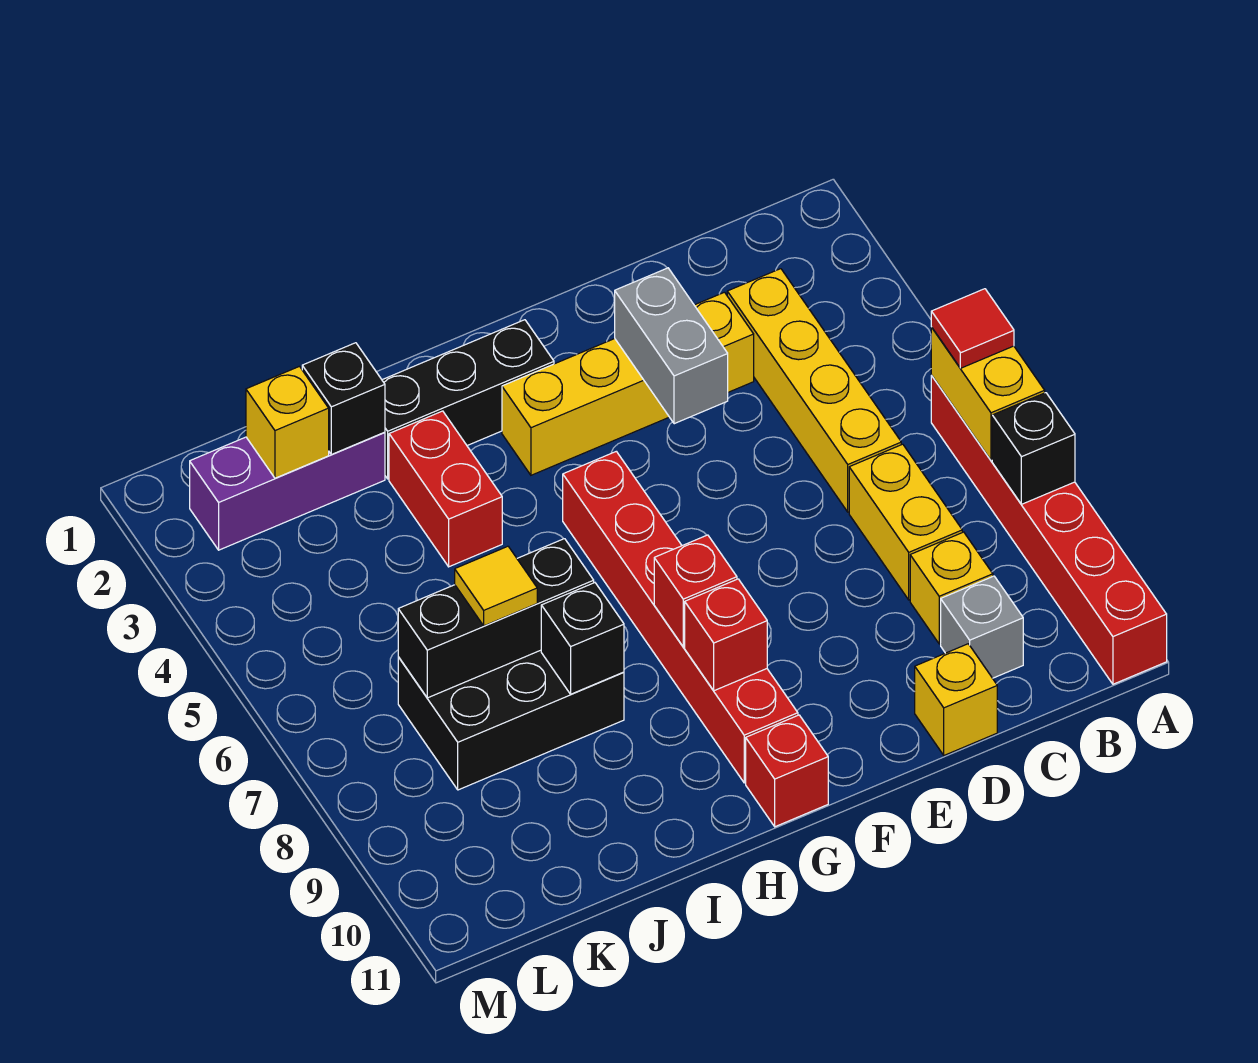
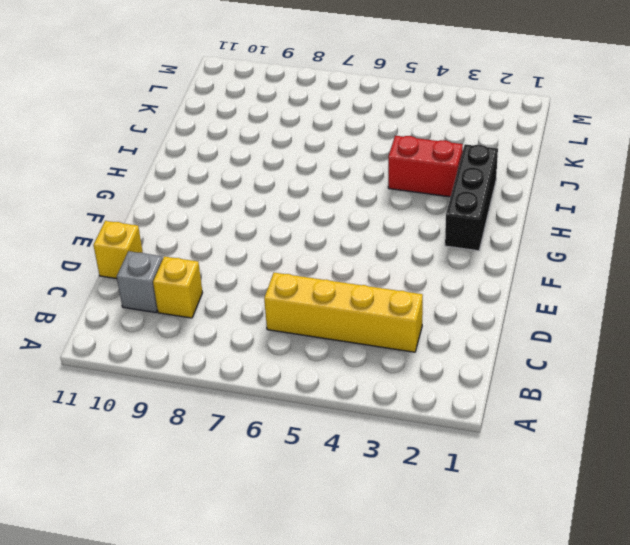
none -> red brick A6:A11 level 1
none -> yellow brick C7:C8 level 1
none -> yellow brick D3:G3 level 1

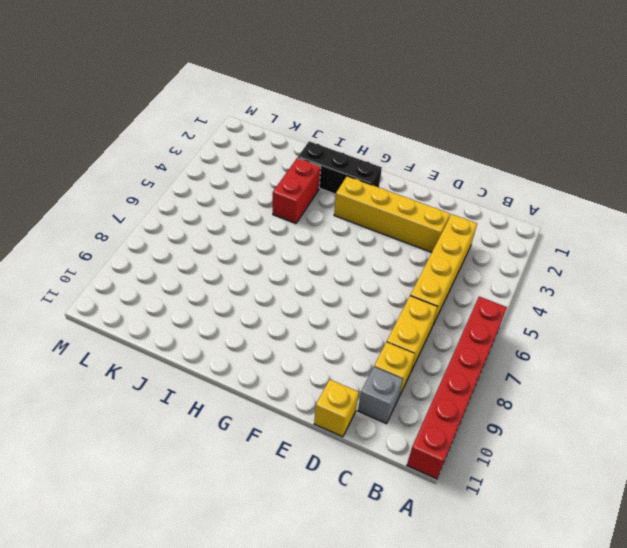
none -> red brick G5:G10 level 1
none -> red brick G11 level 1
none -> black brick I7:K8 level 1

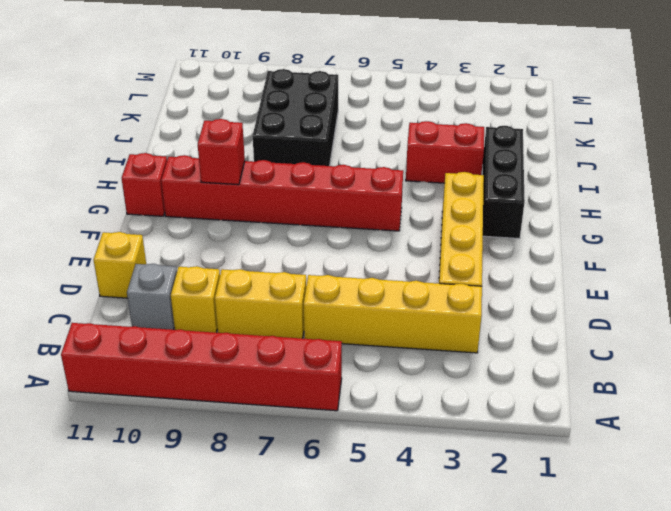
none -> purple brick J2:L2 level 1
none -> yellow brick A6:A7 level 2
none -> black brick A8 level 2

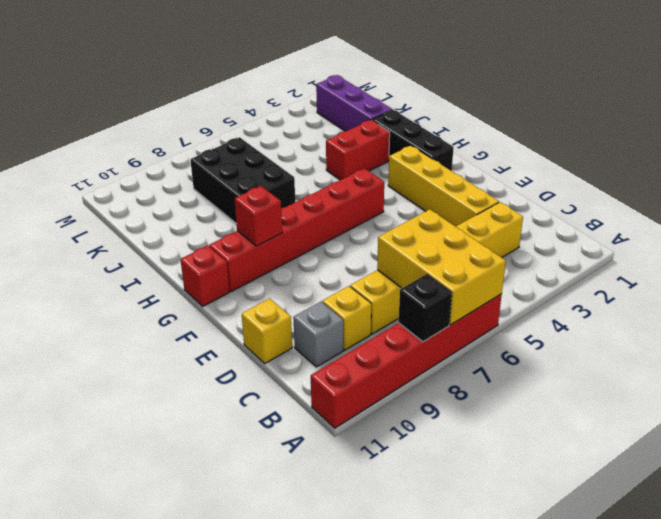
yellow brick A6:C7 level 2 -> yellow brick A6:A7 level 2
none -> grey brick E3:E4 level 2
none -> red brick G8 level 2
none -> black brick I7:K7 level 2

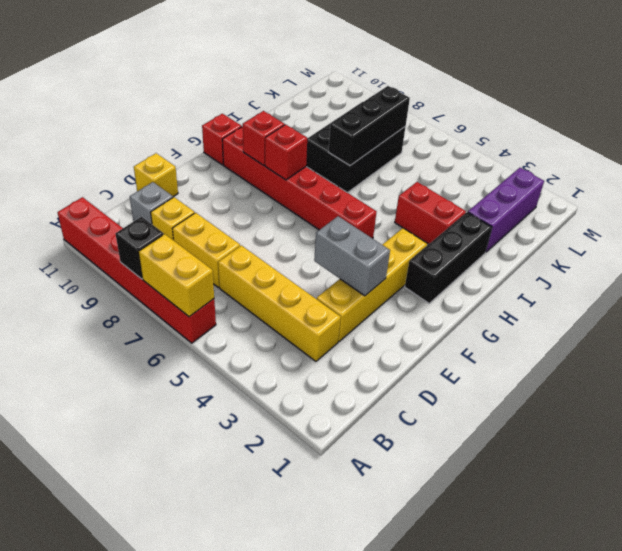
none -> black brick I8 level 2
none -> black brick J2 level 2
none -> yellow brick K2 level 2

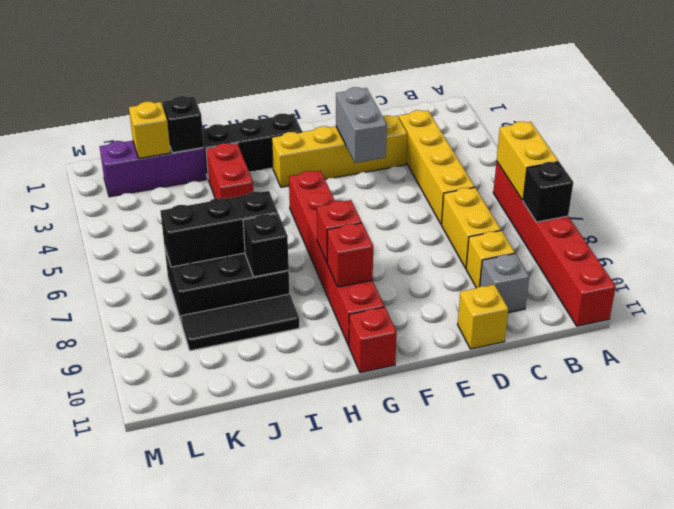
black tile I9:K9 level 1 -> none
none -> red tile A6 level 3
none -> yellow tile J7 level 3

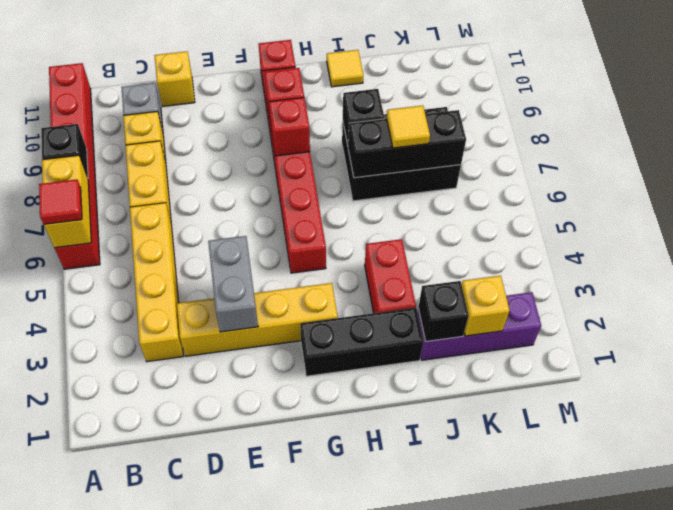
yellow tile I11 level 1 -> none

